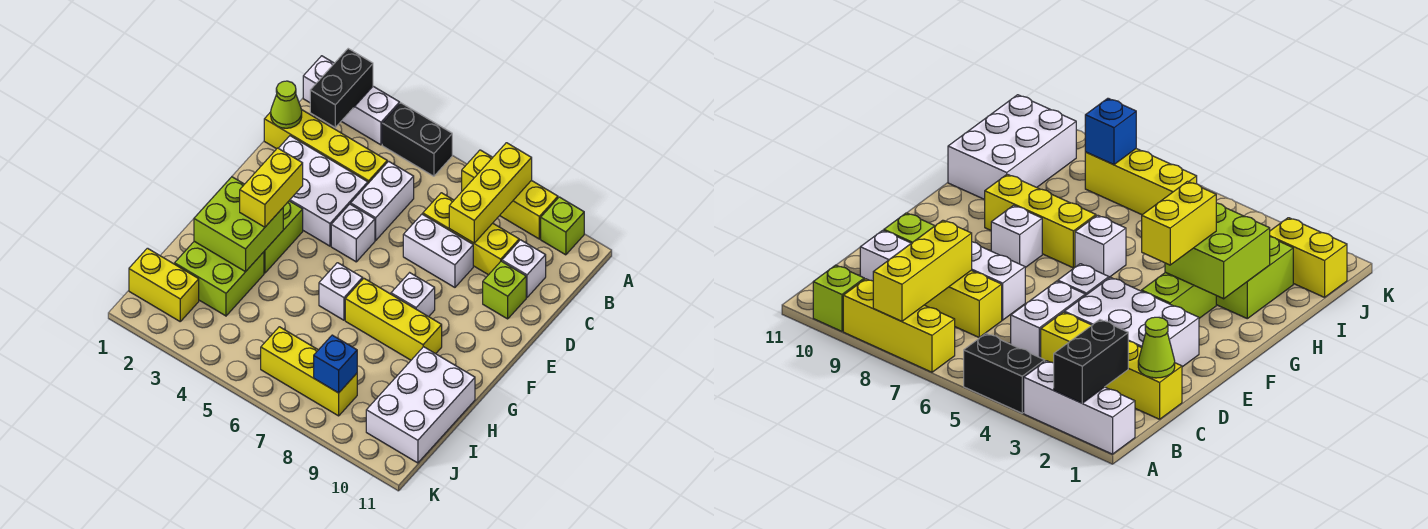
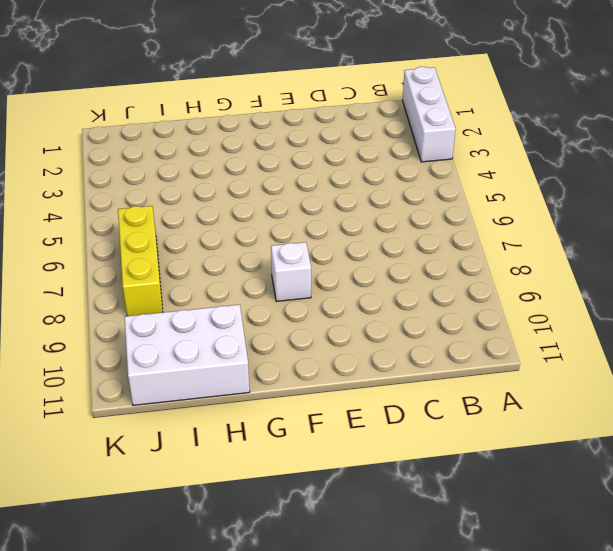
none -> black brick A4:A5 level 1
none -> yellow brick A7:A9 level 1
none -> lime brick A10 level 1

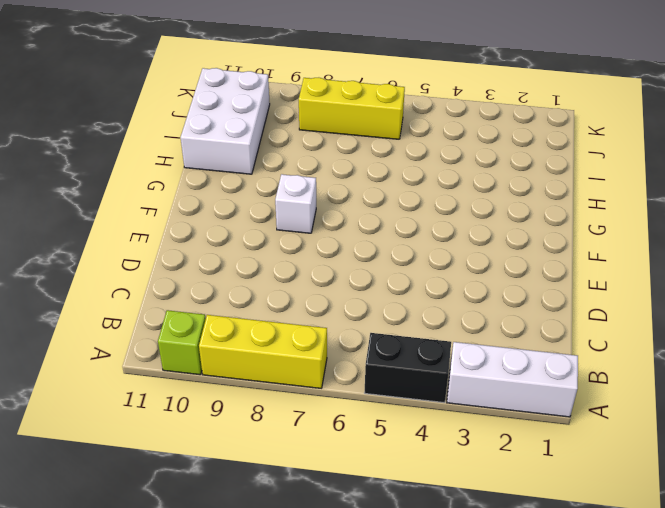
none -> yellow brick C1:C4 level 1
none -> white brick C5:D5 level 1
none -> yellow brick C7:C9 level 1

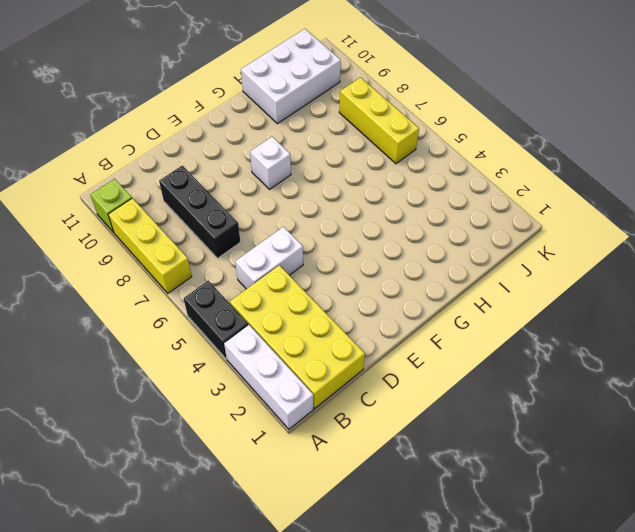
yellow brick B1:C4 level 1 -> yellow brick C1:C4 level 1
black brick C7:C9 level 1 -> yellow brick C7:C9 level 1
none -> white brick C10 level 1
none -> white brick D2:E4 level 1
none -> white brick D7:D8 level 1

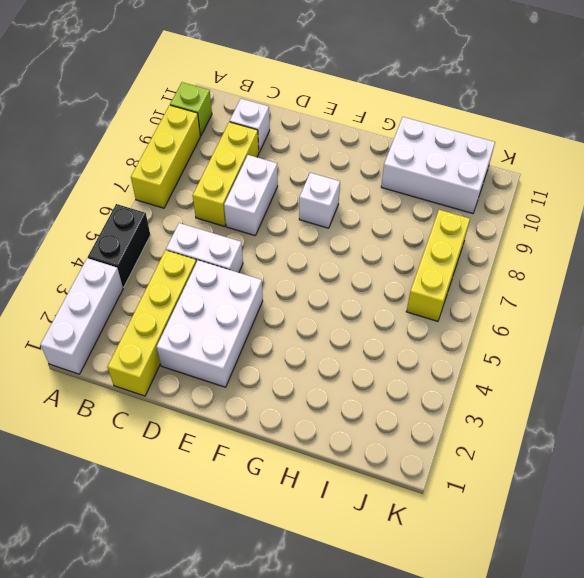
none -> lime brick D10 level 1
none -> white brick E5 level 1
none -> lime brick F3:G3 level 1

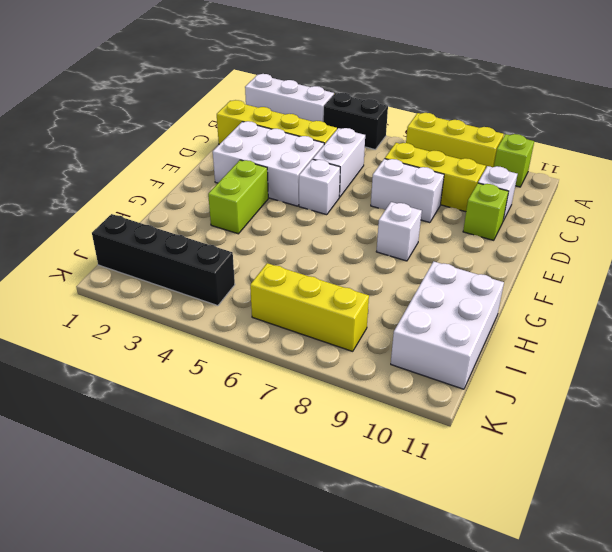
black brick J1:J4 level 1 -> yellow brick J1:J2 level 1
none -> white brick G6 level 1
none -> yellow brick G7:G9 level 1
none -> lime brick H2:I3 level 1

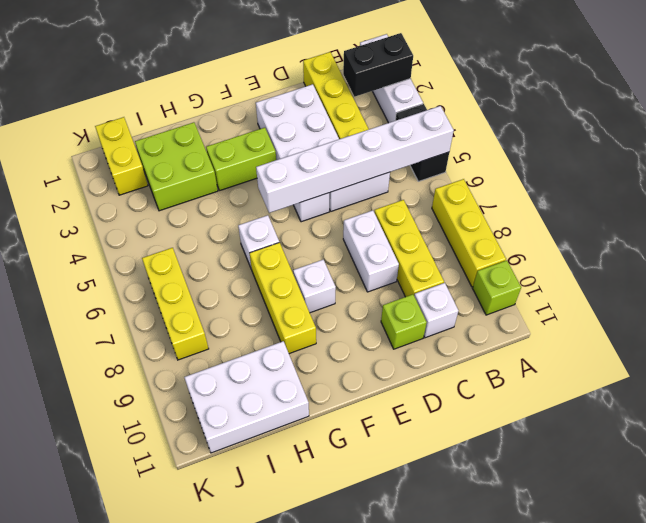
white brick A5:F5 level 2 -> none
none -> yellow brick A8:C8 level 2
none -> lime cone C1 level 2
none -> lime brick G2:H3 level 2

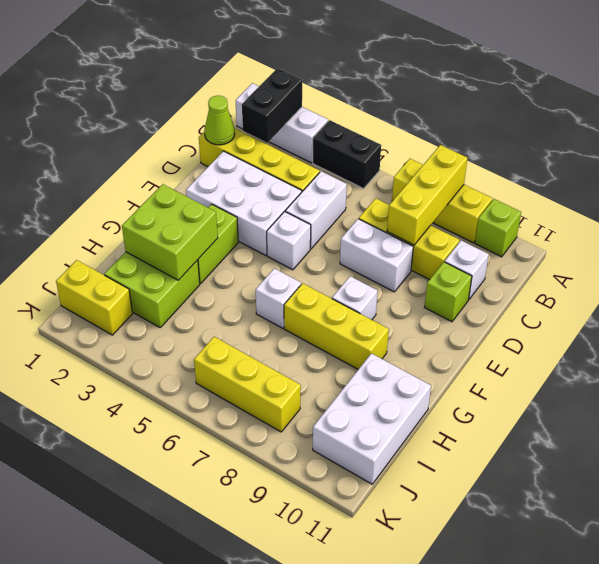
none -> blue brick J8 level 2
none -> yellow brick F3:G3 level 3

